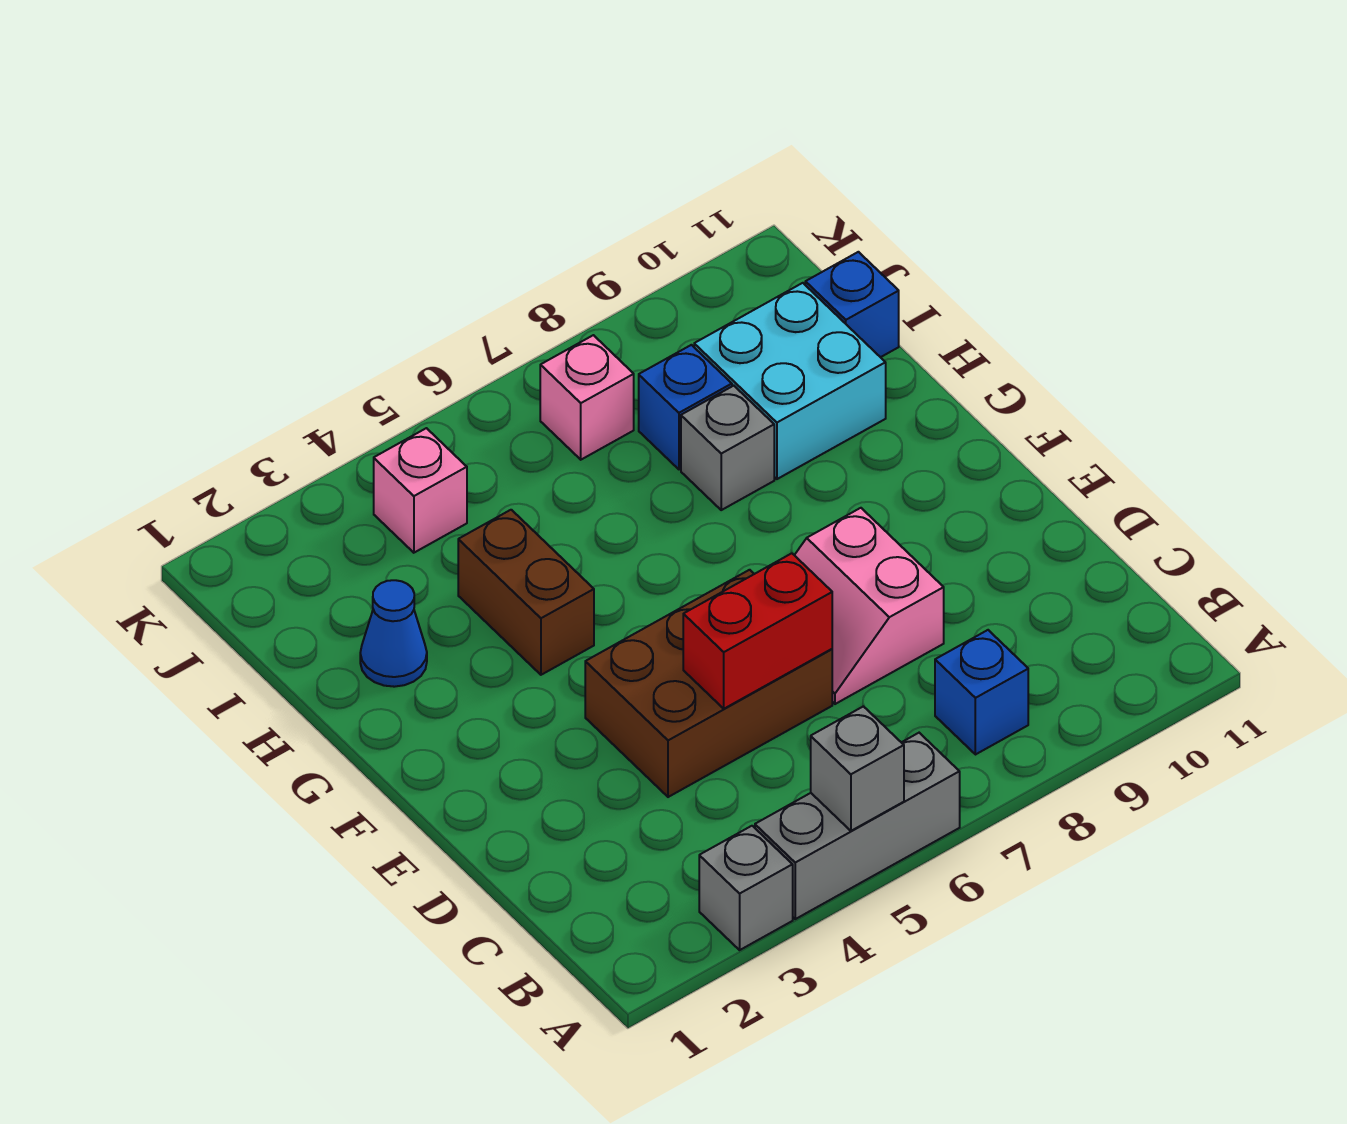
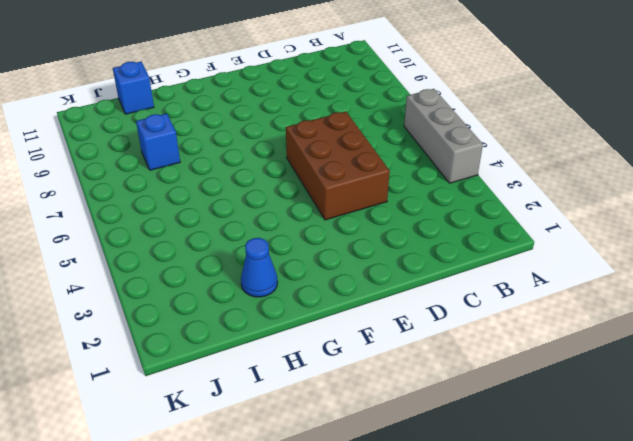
none -> grey brick A3 level 1
none -> blue brick B8 level 1
none -> pink slope D7:E8 level 1 top 8

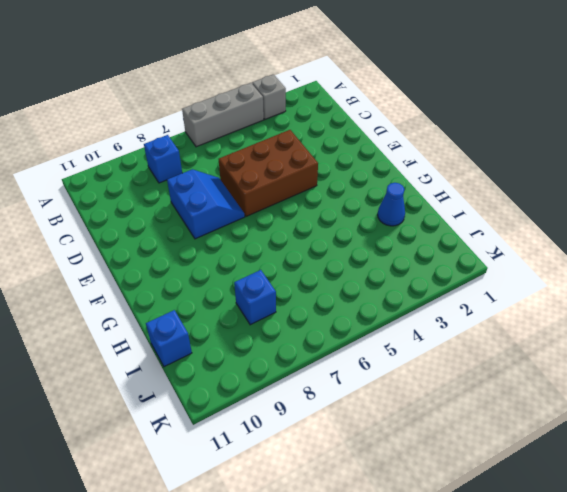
blue slope D7:E8 level 1 top 8 -> pink slope D7:E8 level 1 top 8
none -> brown brick G4:H4 level 1
none -> grey brick H8 level 1
none -> cyan brick H9:I10 level 1

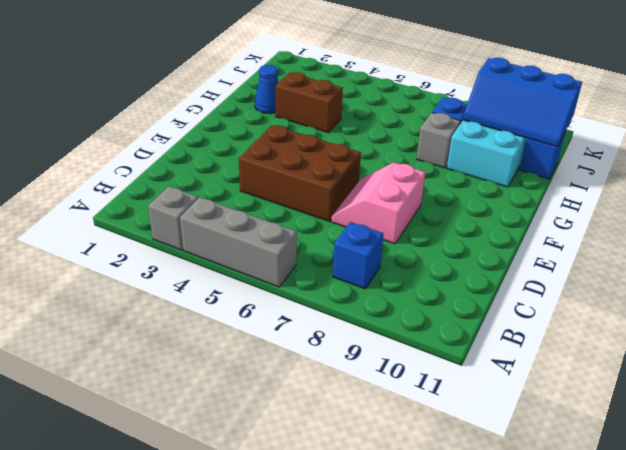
brown brick H3:H4 level 1 -> brown brick G4:H4 level 1
blue slope I9:J11 level 2 top J -> none
none -> pink brick J4 level 1
none -> pink brick J7 level 1
none -> grey brick A5 level 2

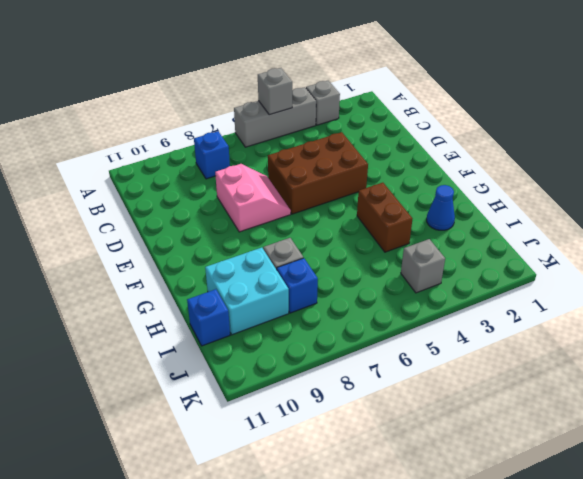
grey brick J4 level 1 -> pink brick J4 level 1
none -> pink brick J7 level 1
none -> red brick D5:D6 level 2

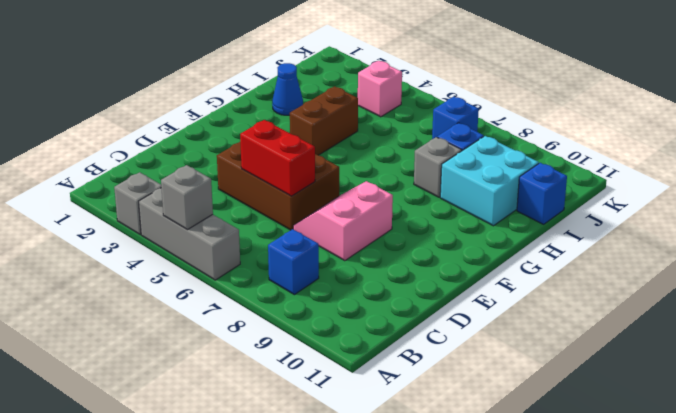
blue brick J7 level 1 -> pink brick J7 level 1

